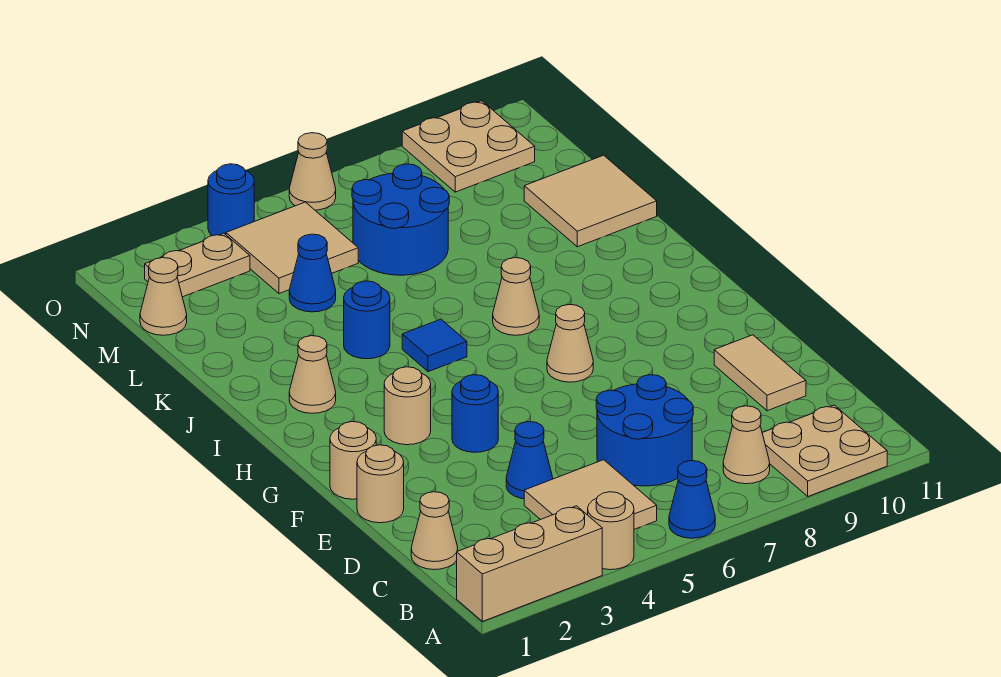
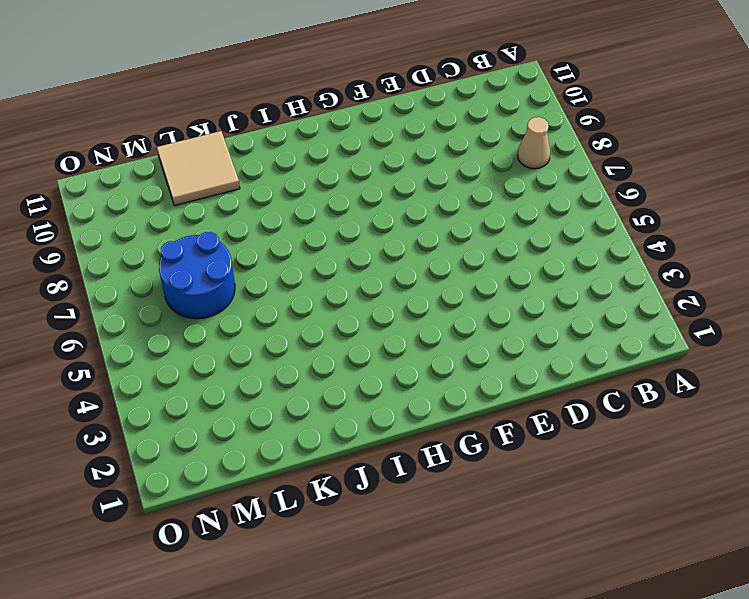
none -> tan brick A1:A3 level 1
none -> tan round brick A4 level 1
none -> blue cone A6 level 1

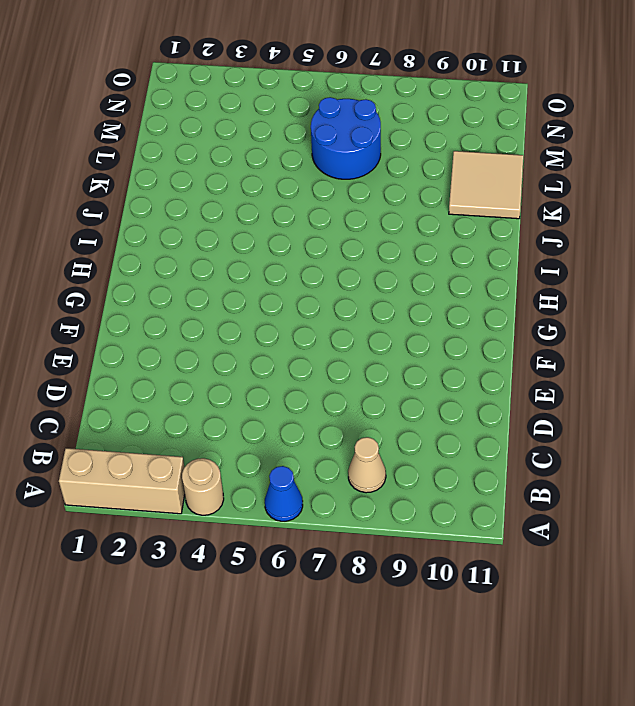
none -> tan plate A9:B10 level 1
none -> tan tile B4:C5 level 1
none -> tan cone C1 level 1

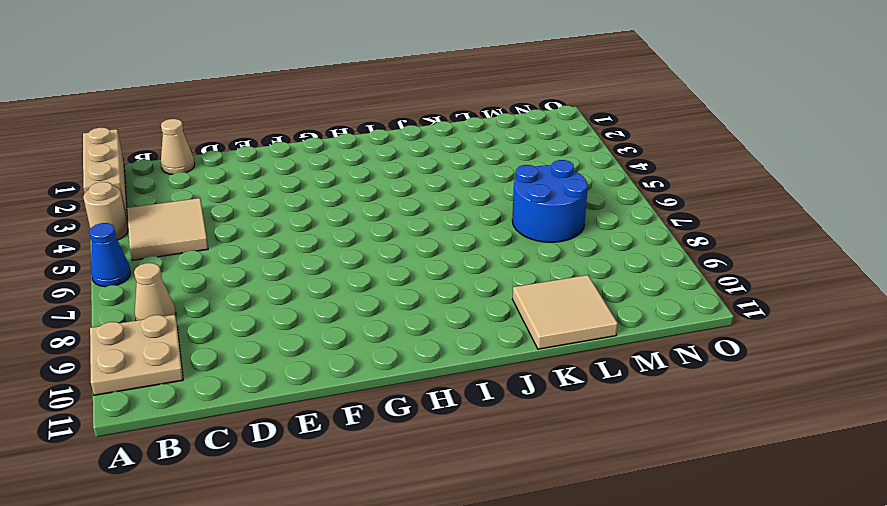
none -> blue round brick C6:D7 level 1
none -> blue cone D4 level 1
none -> tan tile D10:E10 level 1

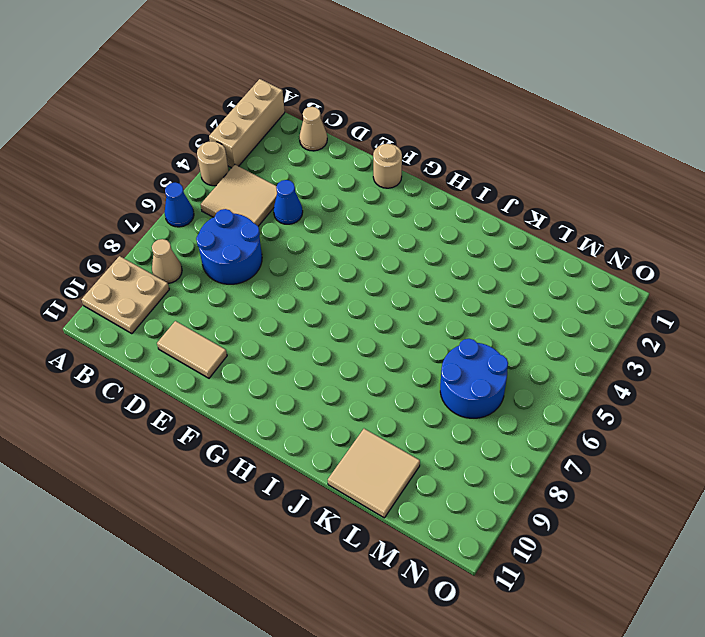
none -> tan round brick E1 level 1
none -> blue round brick F4 level 1
none -> tan round brick G3 level 1

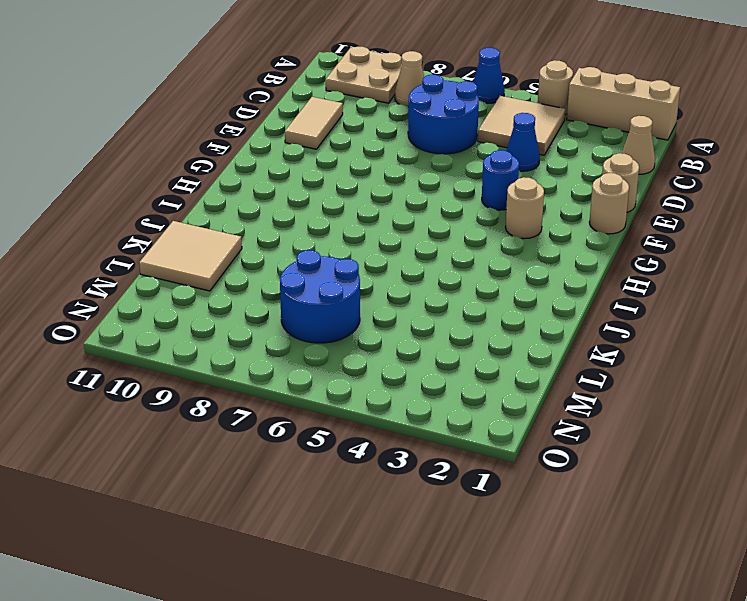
none -> tan cone G7 level 1
none -> tan cone I2 level 1
none -> blue tile I5 level 1

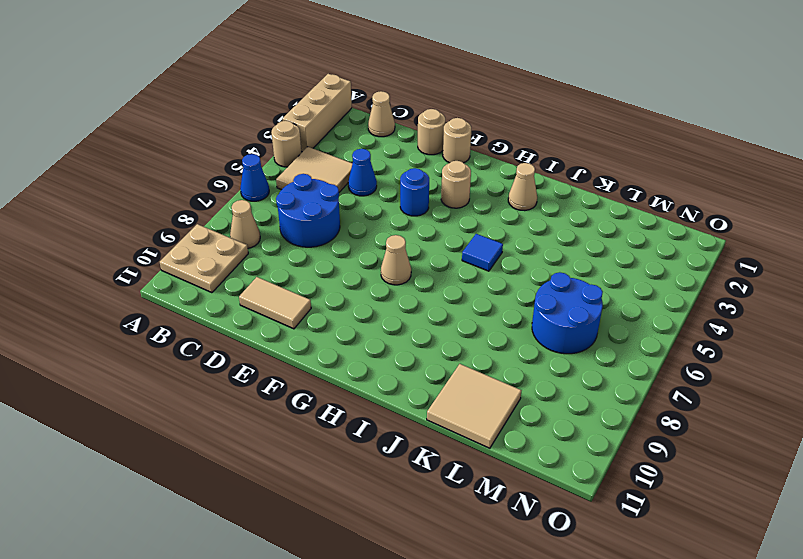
none -> tan cone I7 level 1
none -> blue round brick J4 level 1
none -> blue cone L4 level 1

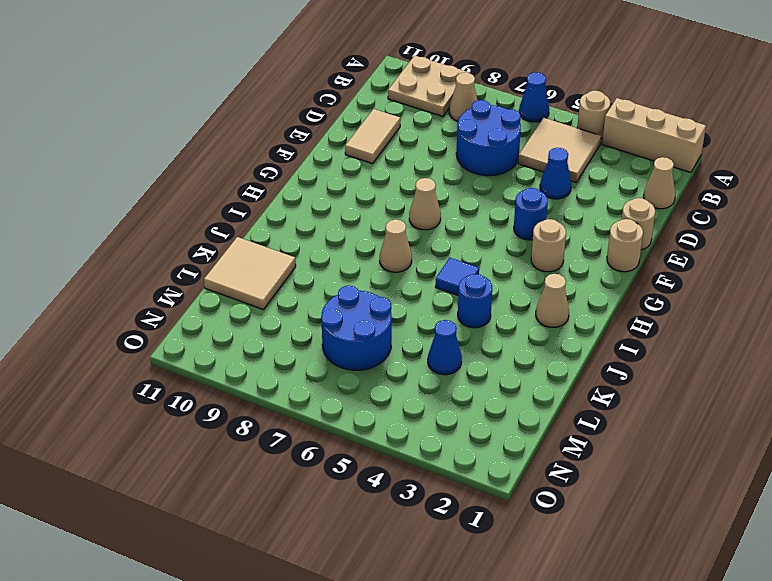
none -> tan cone M1 level 1
none -> tan tile M4:N5 level 1
none -> tan plate N2:N3 level 1

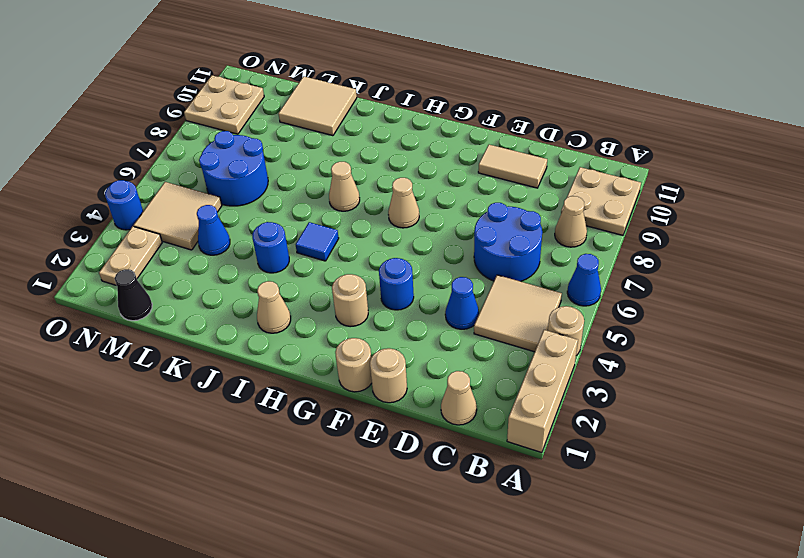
black cone M1 level 1 -> tan cone M1 level 1
none -> tan cone O6 level 1

